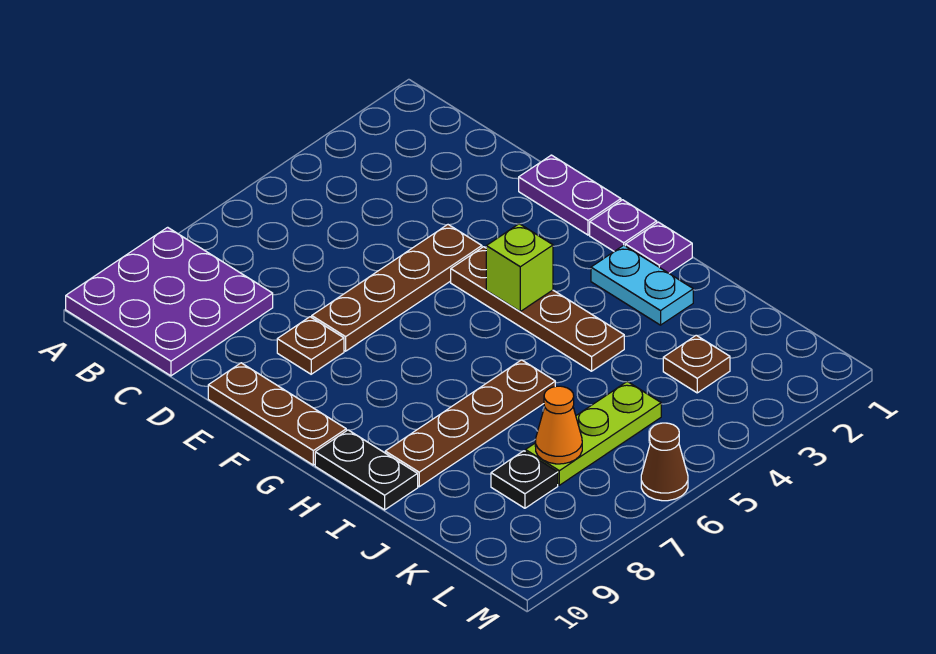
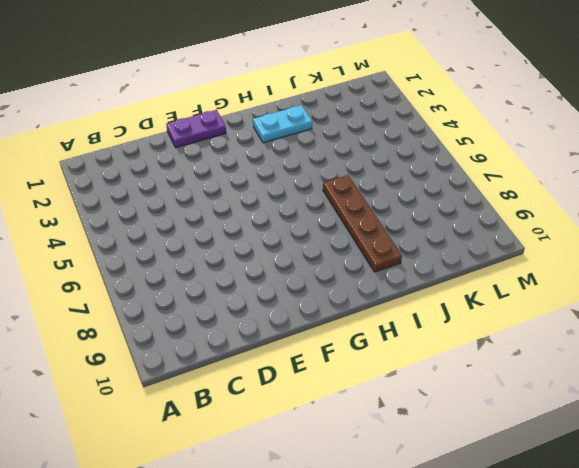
none -> purple plate A8:C10 level 1
none -> brown plate E4:E7 level 1
none -> brown plate E8 level 1

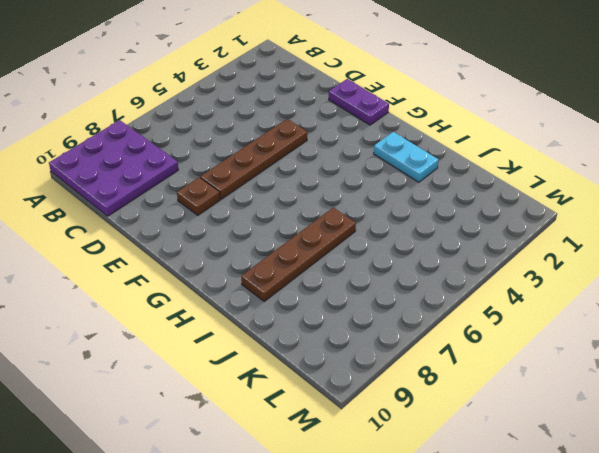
none -> brown plate E10:G10 level 1
none -> brown plate F4:I4 level 1
none -> purple plate G1 level 1

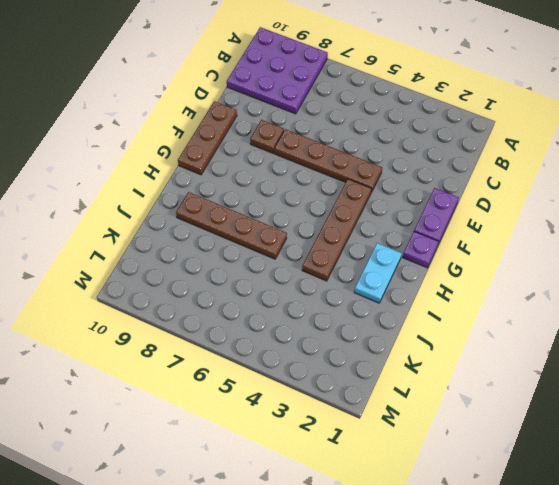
none -> purple plate H1 level 1
none -> black plate H10:I10 level 1
none -> brown plate K3 level 1

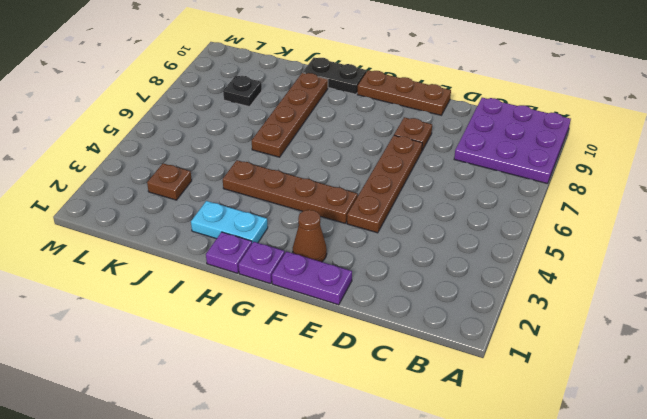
brown cone F2 level 1 -> brown cone M6 level 1
none -> lime plate K5:K7 level 1
none -> lime brick G4 level 2
none -> orange cone K7 level 2

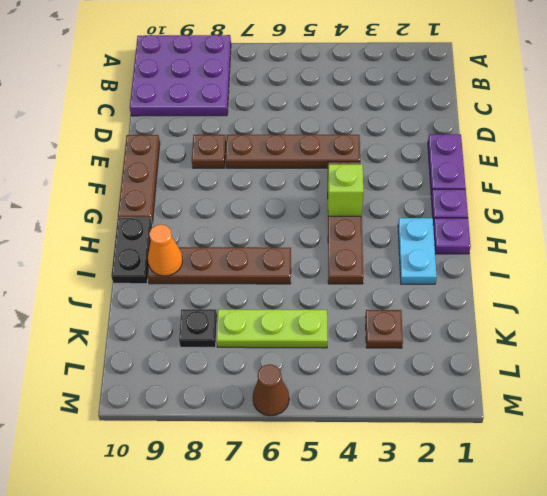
orange cone I9 level 2 -> orange cone K7 level 2

